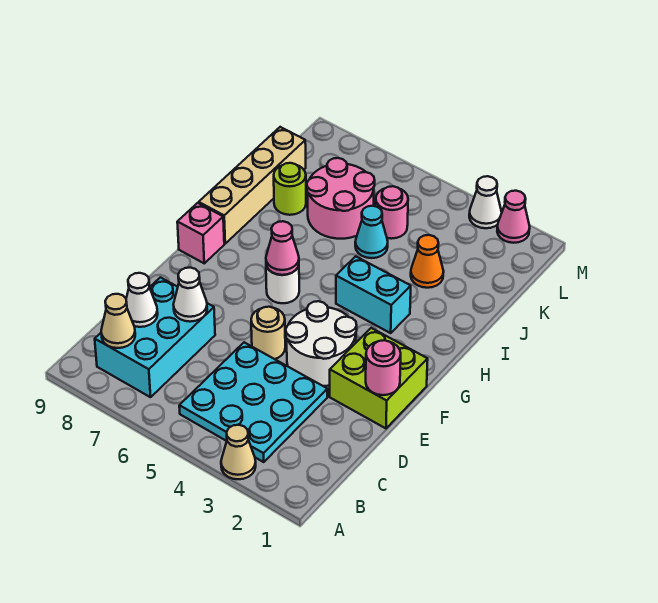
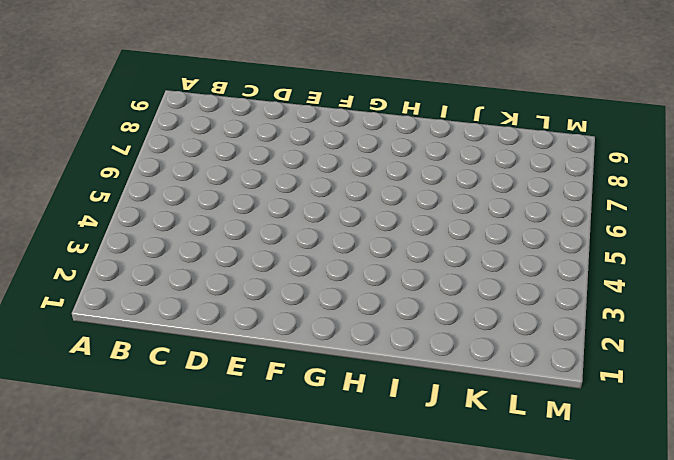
none -> tan cone A3 level 1
none -> cyan plate B3:D5 level 1
none -> cyan brick B7:D8 level 1

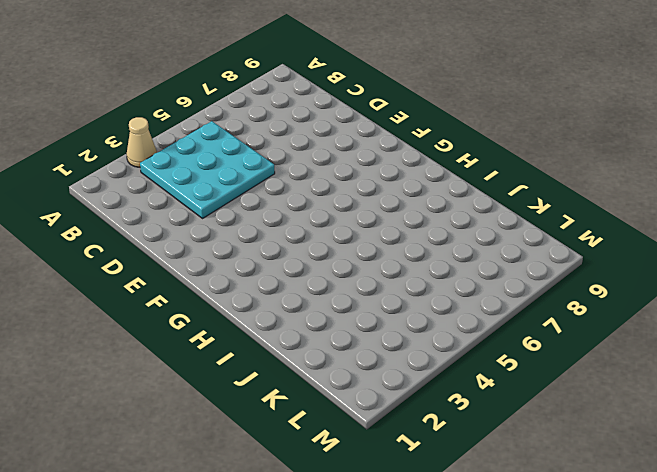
none -> cyan brick B7:D8 level 1
none -> lime brick E1:F2 level 1
none -> white round brick E3:F4 level 1

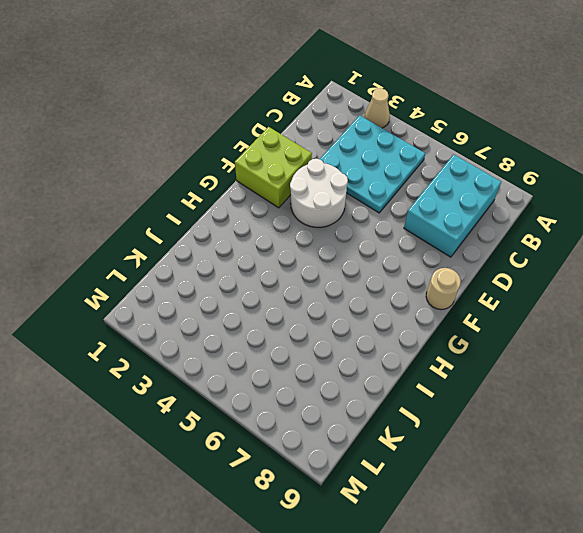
tan round brick F9 level 1 -> tan round brick E5 level 1
none -> white round brick G6 level 1
none -> pink brick G9 level 1
none -> cyan brick H3:H4 level 1

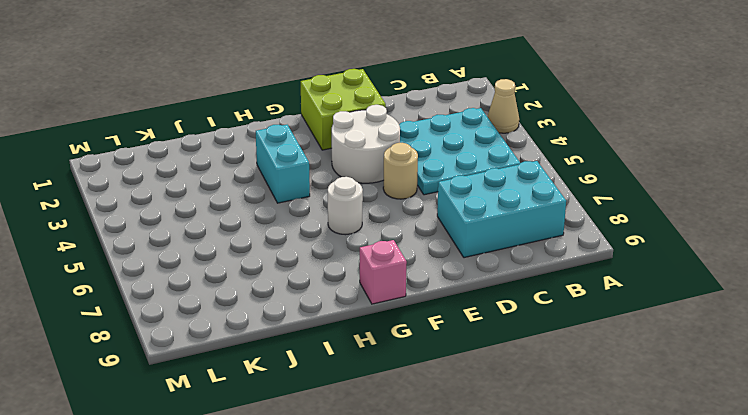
none -> tan brick H9:K9 level 1
none -> orange cone J3 level 1
none -> cyan cone J5 level 1

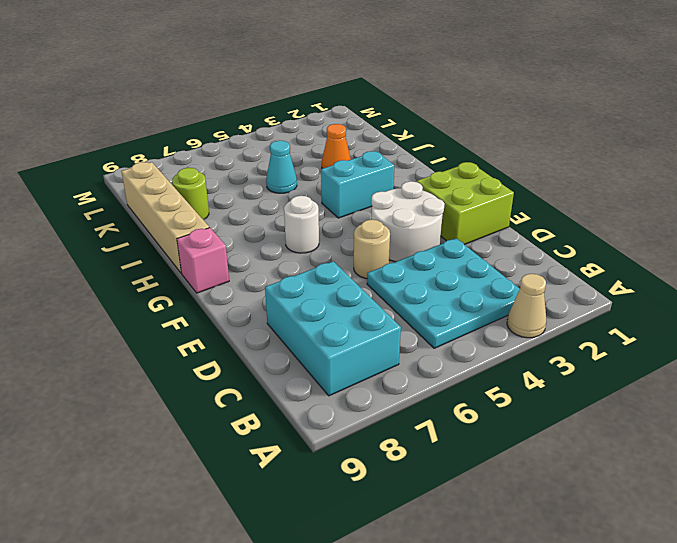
none -> pink round brick J6:K7 level 1
none -> pink round brick K5 level 1
none -> pink cone M2 level 1

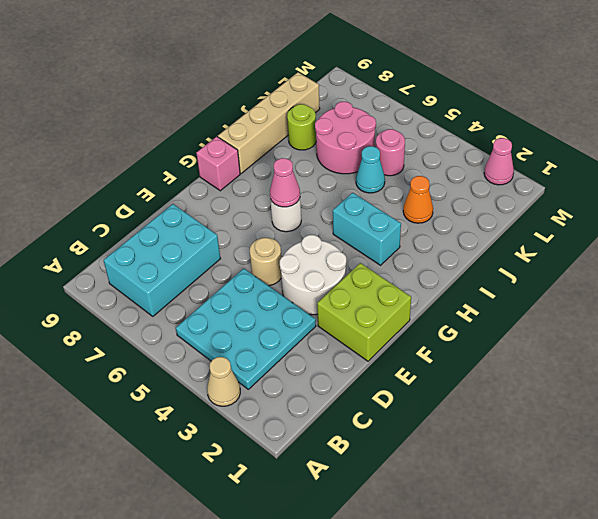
none -> white cone M3 level 1
none -> tan cone B8 level 2
none -> white cone C8 level 2

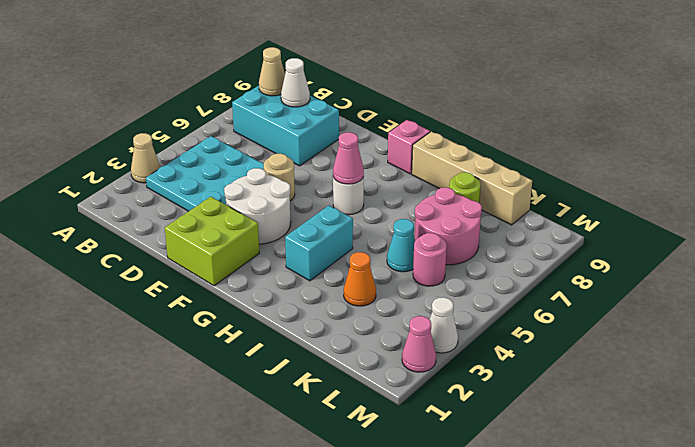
none -> white cone D7 level 2
none -> pink round brick E1 level 2

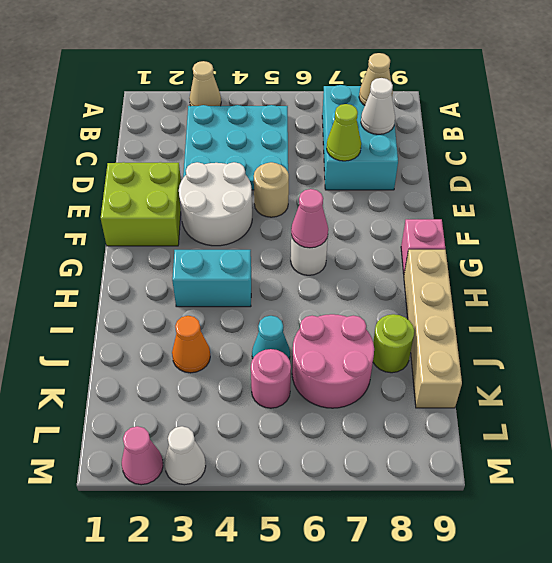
lime cone D7 level 2 -> white cone D7 level 2
none -> pink round brick E1 level 2

